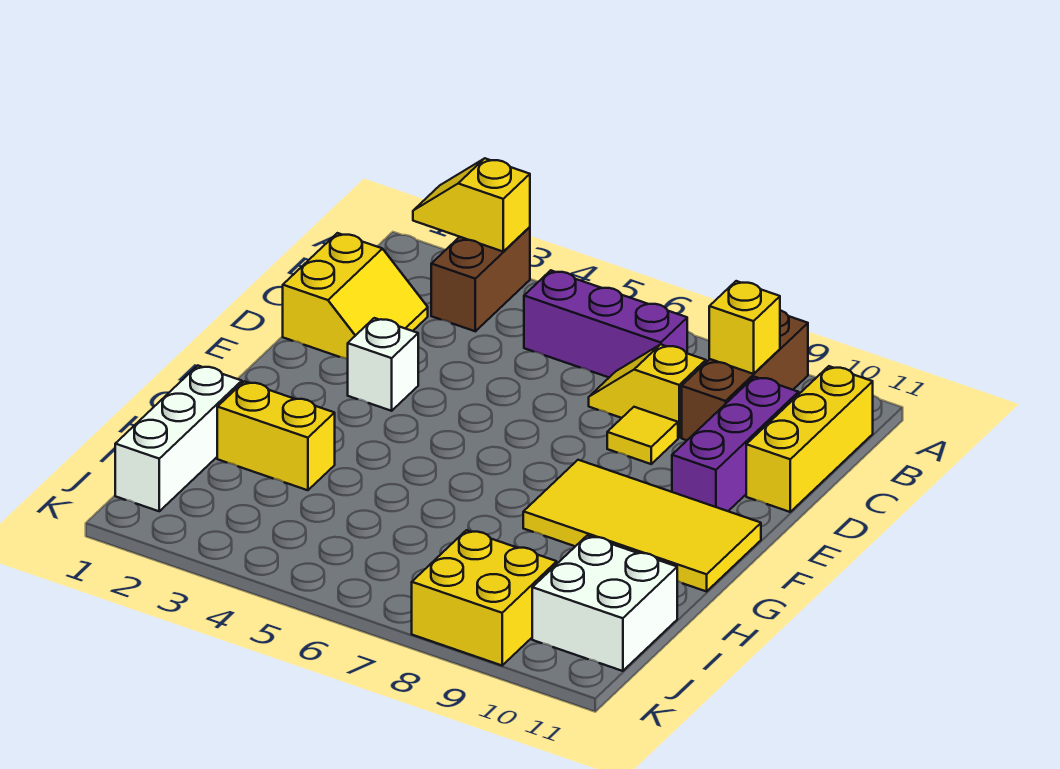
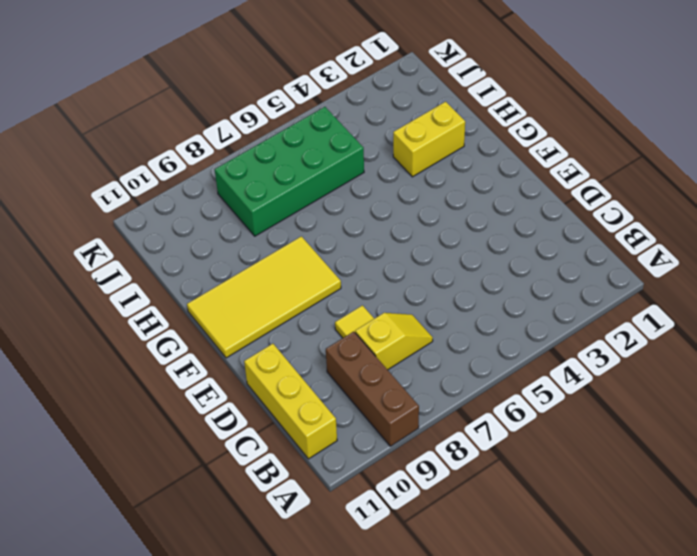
green brick I5:J8 level 1 -> yellow brick J8:K9 level 1
none -> brown brick A3:B3 level 1
none -> purple brick B5:B7 level 1
none -> yellow slope C1:D2 level 1 top 1

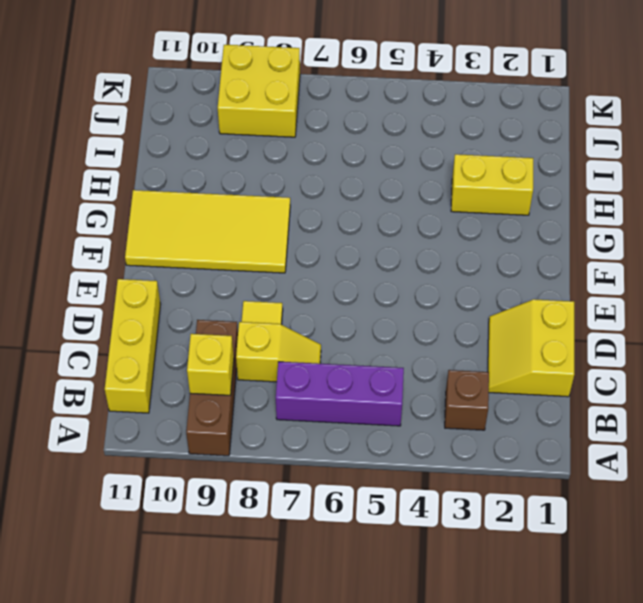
brown brick B3 level 1 -> brown brick A3:B3 level 1
none -> purple brick C10:E10 level 1
none -> white brick E3 level 1
none -> white brick H1:J1 level 1

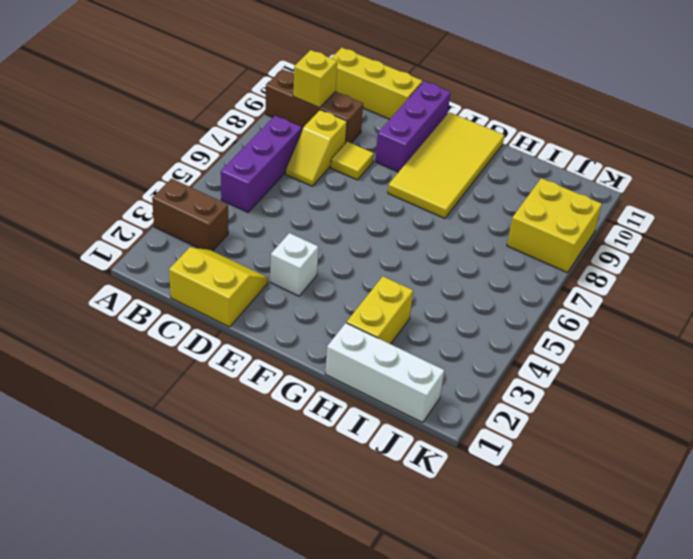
purple brick E9:E11 level 1 -> purple brick C10:E10 level 1
none -> white brick I10:J11 level 1
none -> yellow slope A2:A3 level 2 top 3

